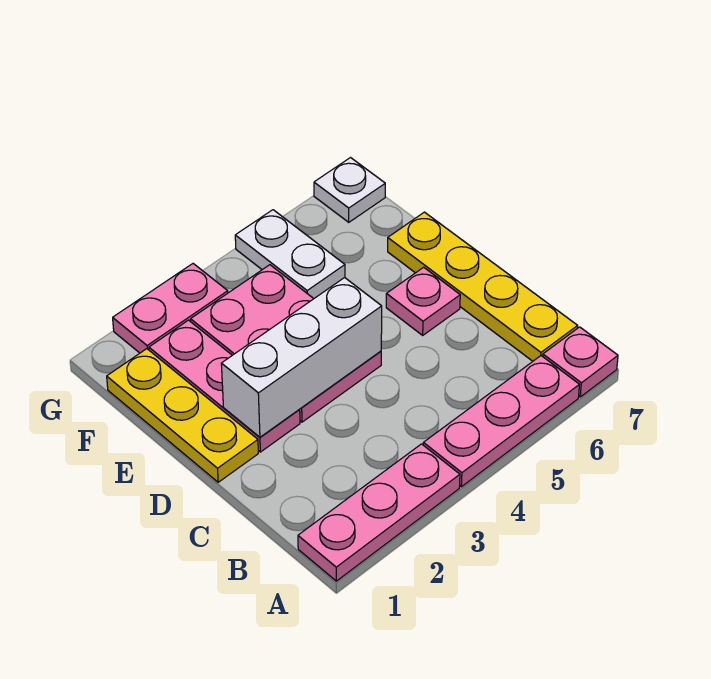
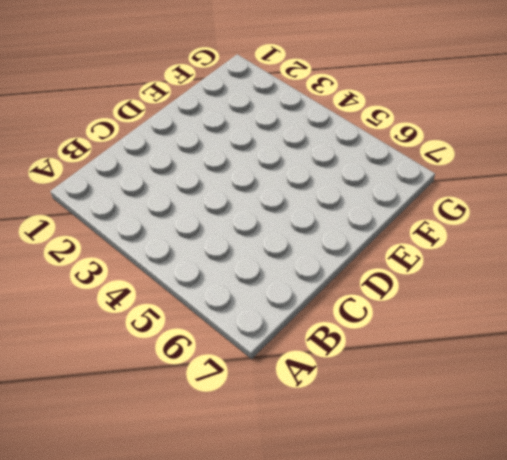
none -> pink plate A1:A3 level 1
none -> pink plate A4:A6 level 1
none -> pink plate A7 level 1

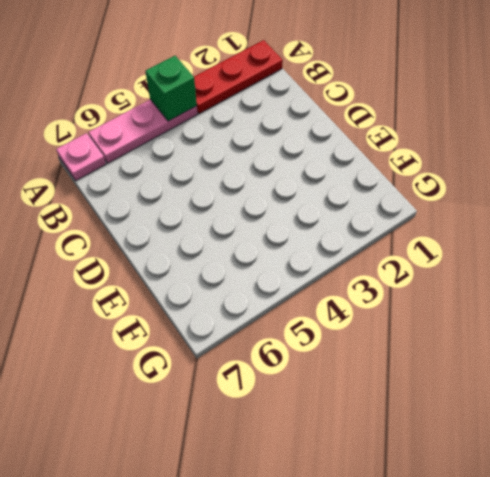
red plate A1:A3 level 1 -> pink plate A1:A3 level 1
green brick A4 level 2 -> none
none -> yellow plate B7:E7 level 1
none -> yellow plate D1:F1 level 1
none -> pink plate D2:F2 level 1

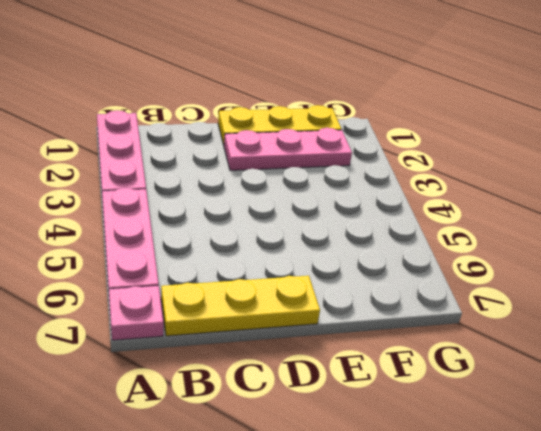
yellow plate B7:D7 level 1 -> yellow plate B7:E7 level 1
none -> pink plate D3:F4 level 1
none -> pink plate D6 level 1
none -> white plate F5:G5 level 1

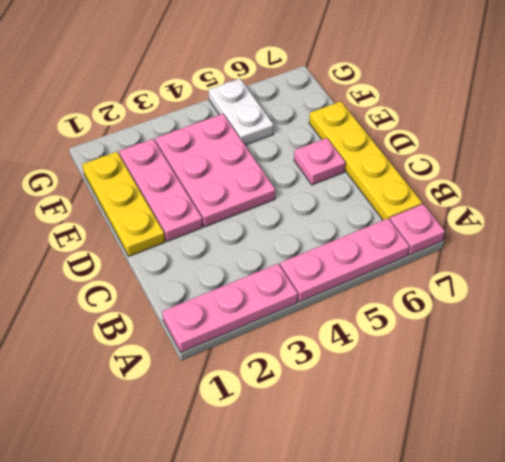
none -> pink plate G2:G3 level 1
none -> white plate G7 level 1
none -> white brick D2:D4 level 2

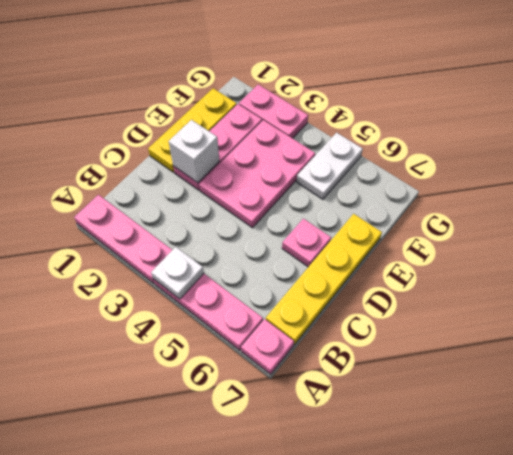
white plate A4 level 2 -> white plate G7 level 1
white brick D2 level 2 -> white brick D2:D4 level 2

